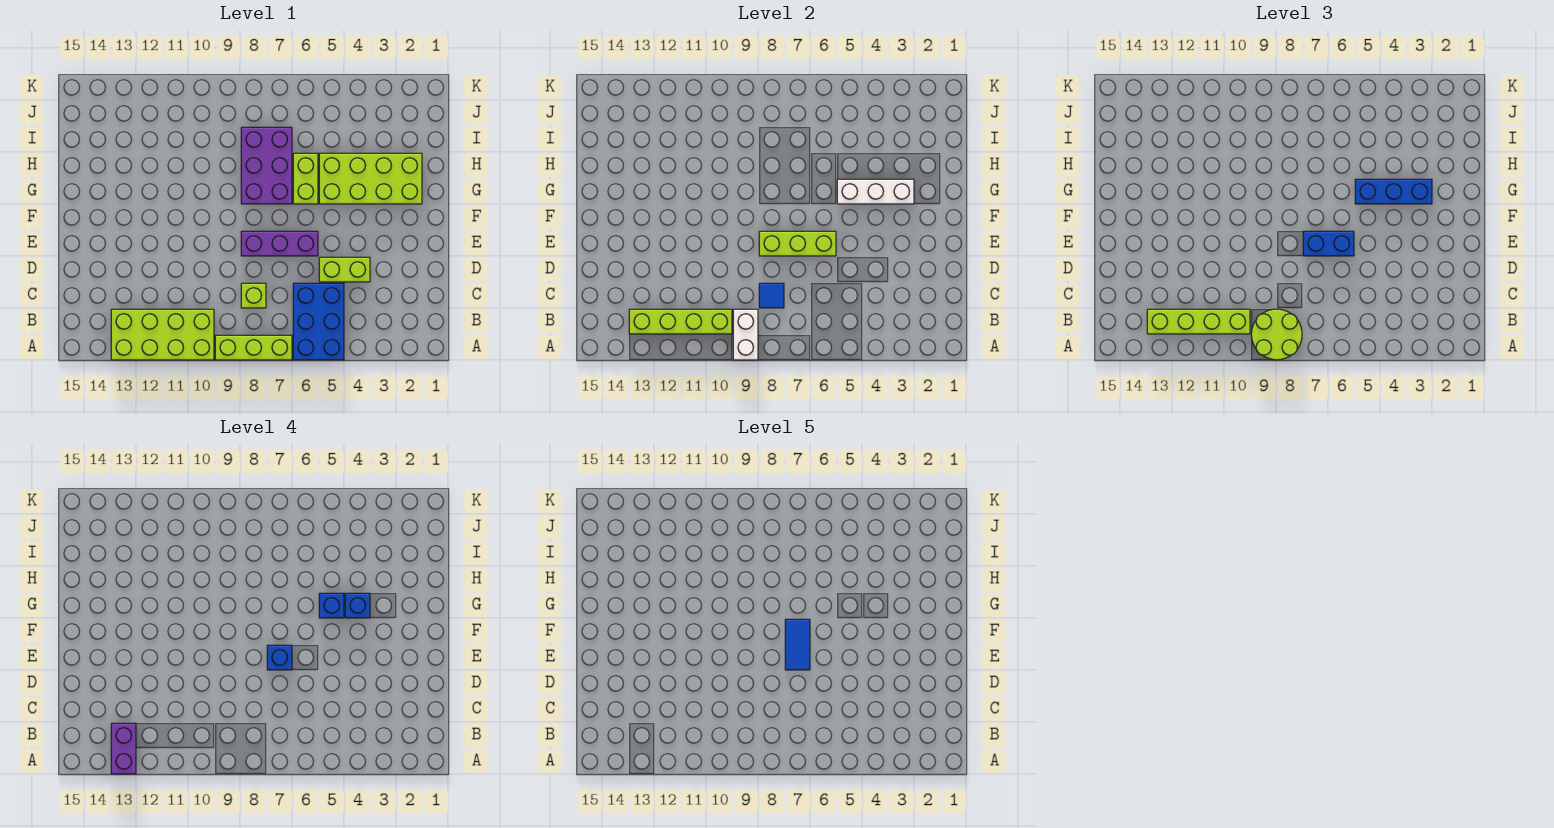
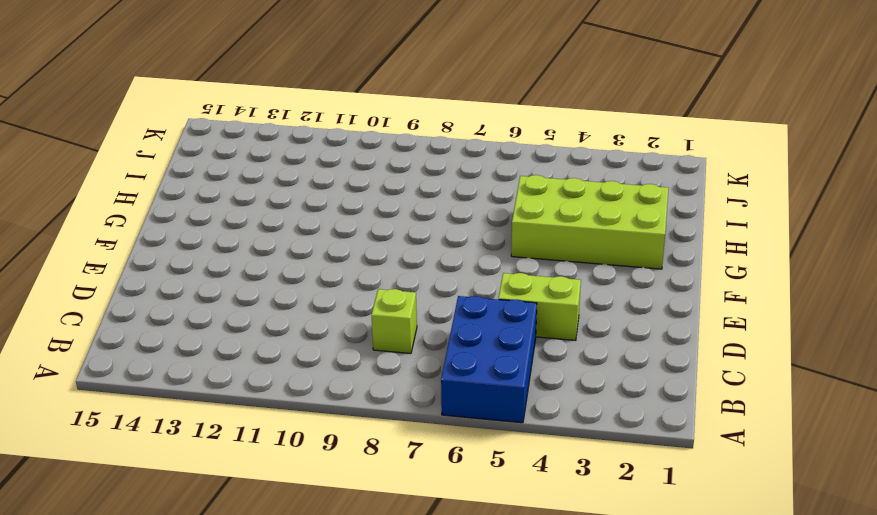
none -> lime brick A7:A9 level 1
none -> lime brick A10:B13 level 1
none -> purple brick E6:E8 level 1

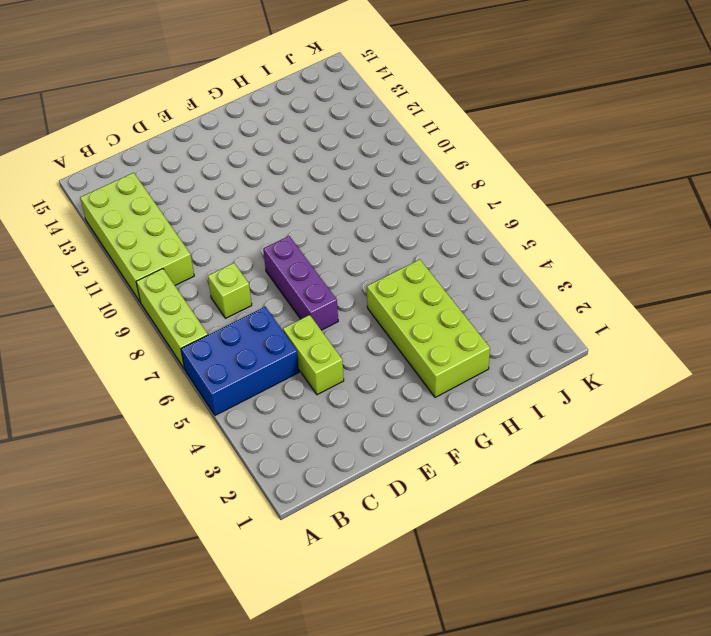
none -> lime brick G6:H6 level 1
none -> purple brick G7:I8 level 1
none -> white brick A9:B9 level 2

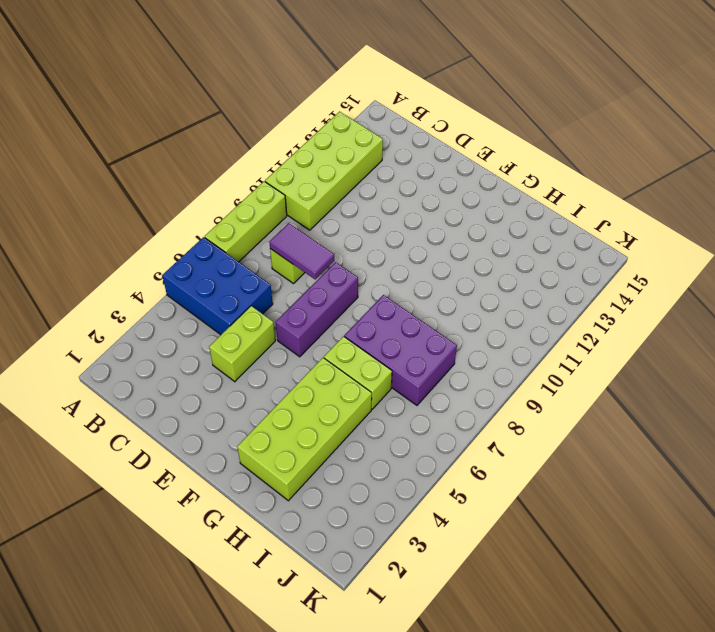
purple tile C8:D8 level 2 -> blue tile C8 level 2
none -> white brick A9:B9 level 2
none -> lime brick B10:B13 level 2
none -> lime brick E6:E8 level 2

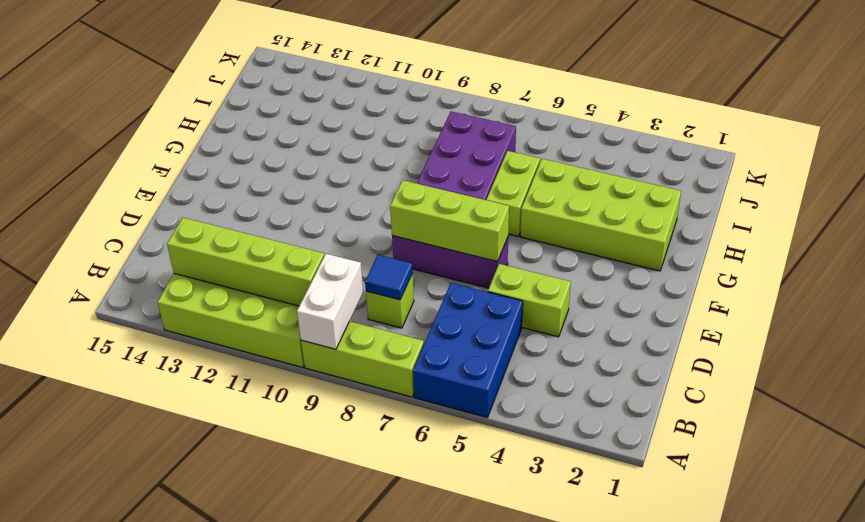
none -> white brick G3:G5 level 2
none -> lime round brick A8:B9 level 3
none -> lime brick B10:B13 level 3

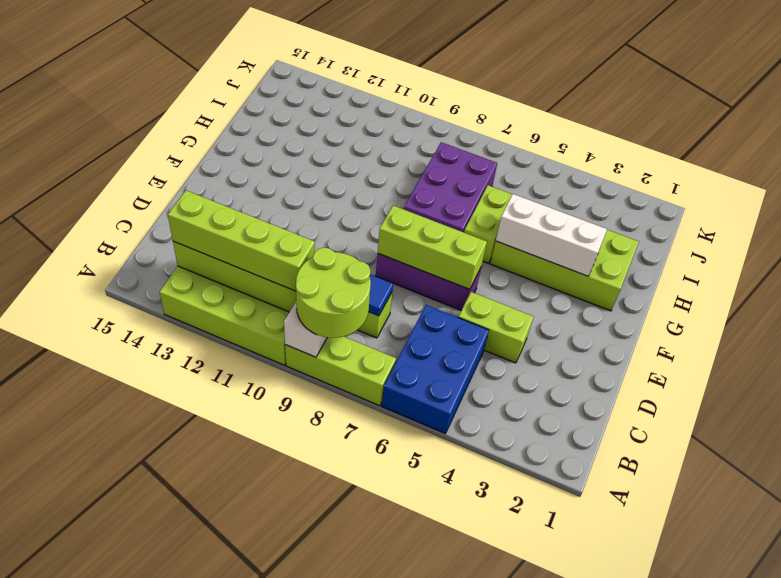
none -> blue brick E6:E7 level 3
none -> blue brick G3:G5 level 3
none -> purple brick A13:B13 level 4

